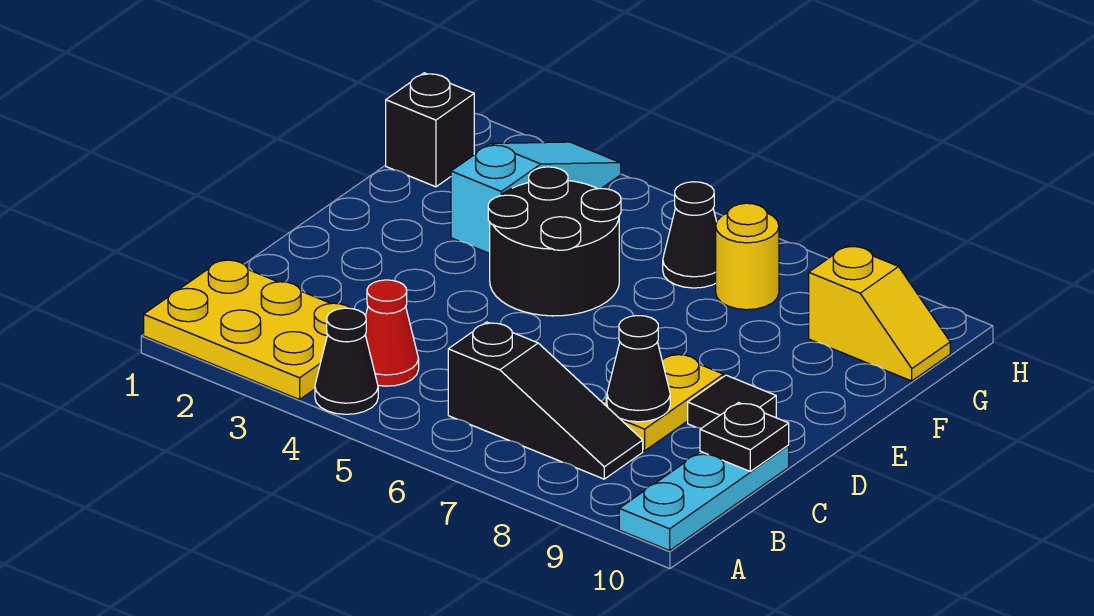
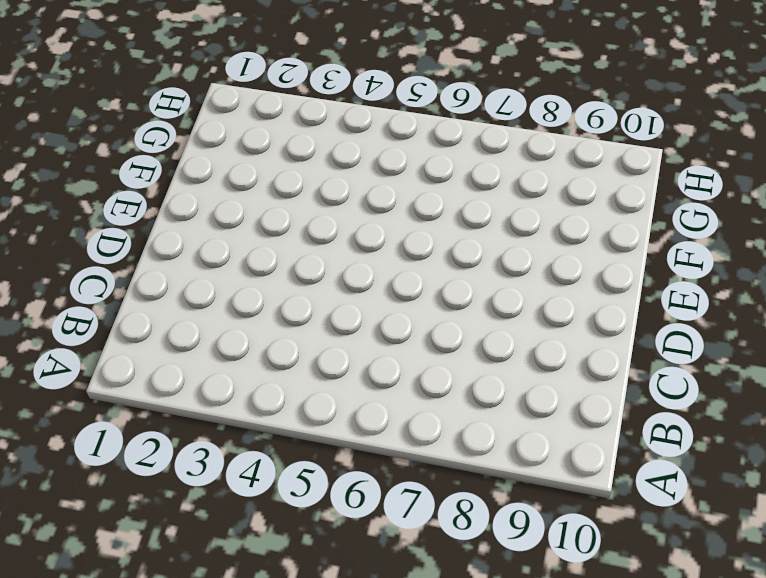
none -> yellow plate A1:B3 level 1
none -> black cone A4 level 1
none -> cyan plate A10:C10 level 1

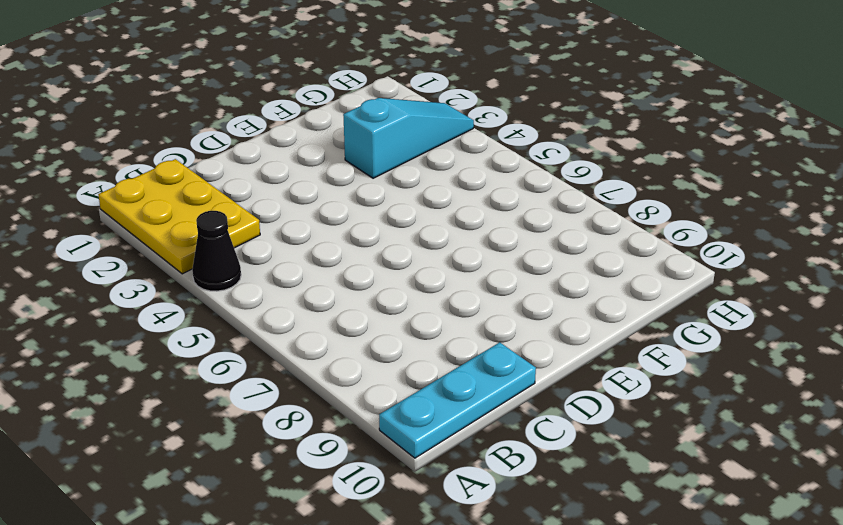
none -> red cone B4 level 1
none -> black slope B6:B8 level 1 top 6
none -> yellow plate C8:D8 level 1

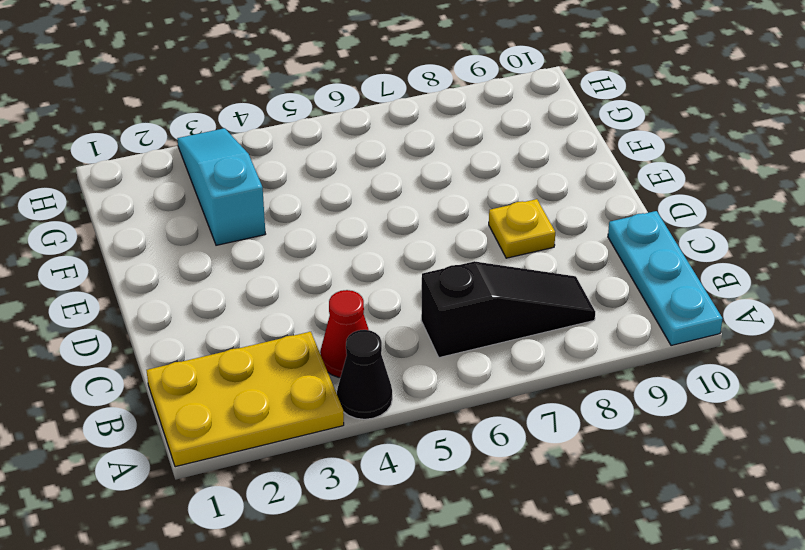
yellow plate D8 level 1 -> yellow plate C8:D8 level 1
none -> black tile D9 level 1
none -> black round brick E4:F5 level 1
none -> black brick G1 level 1

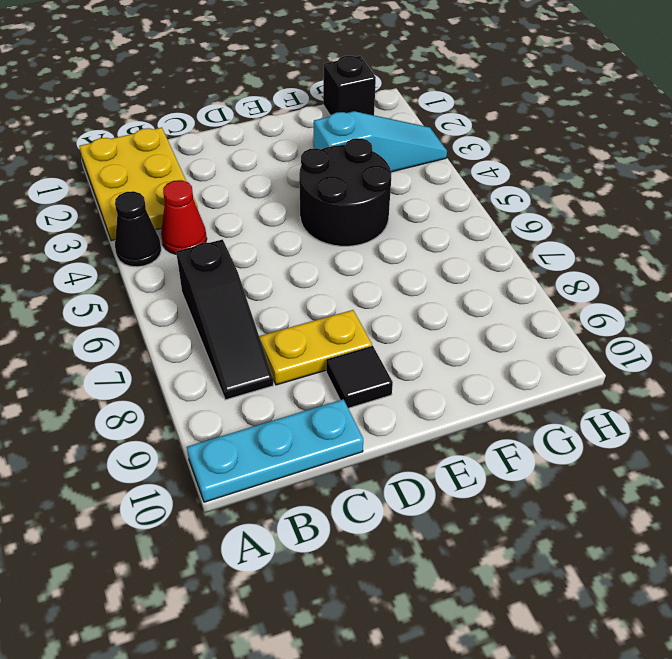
none -> black cone G6 level 1
none -> yellow round brick G7 level 1
none -> yellow slope G9:G10 level 1 top 9

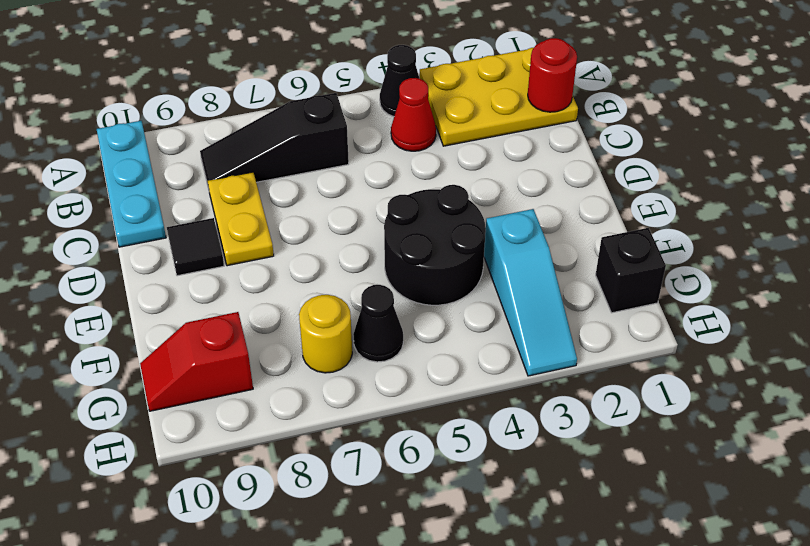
red round brick B1 level 2 -> none
red slope G9:G10 level 1 top 9 -> yellow slope G9:G10 level 1 top 9
none -> black cone C8 level 2
none -> black plate C10 level 2

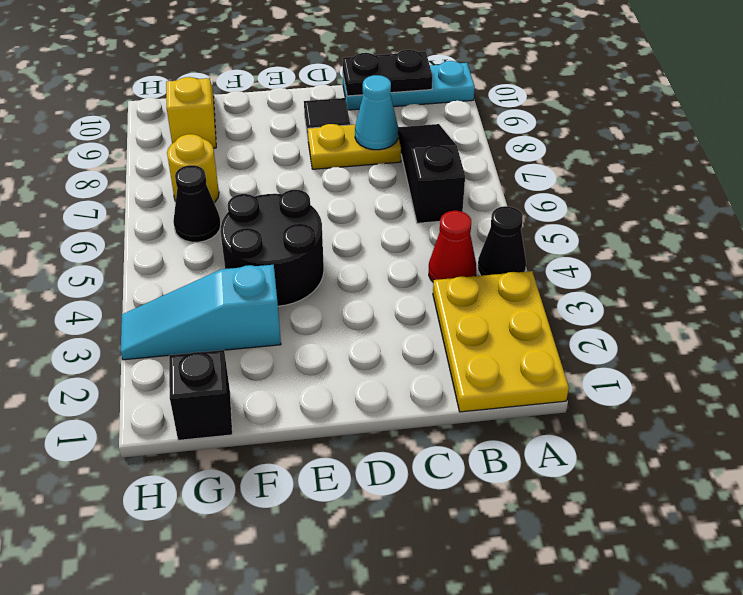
black plate B10:C10 level 2 -> black plate C10 level 2
cyan cone C8 level 2 -> black cone C8 level 2

